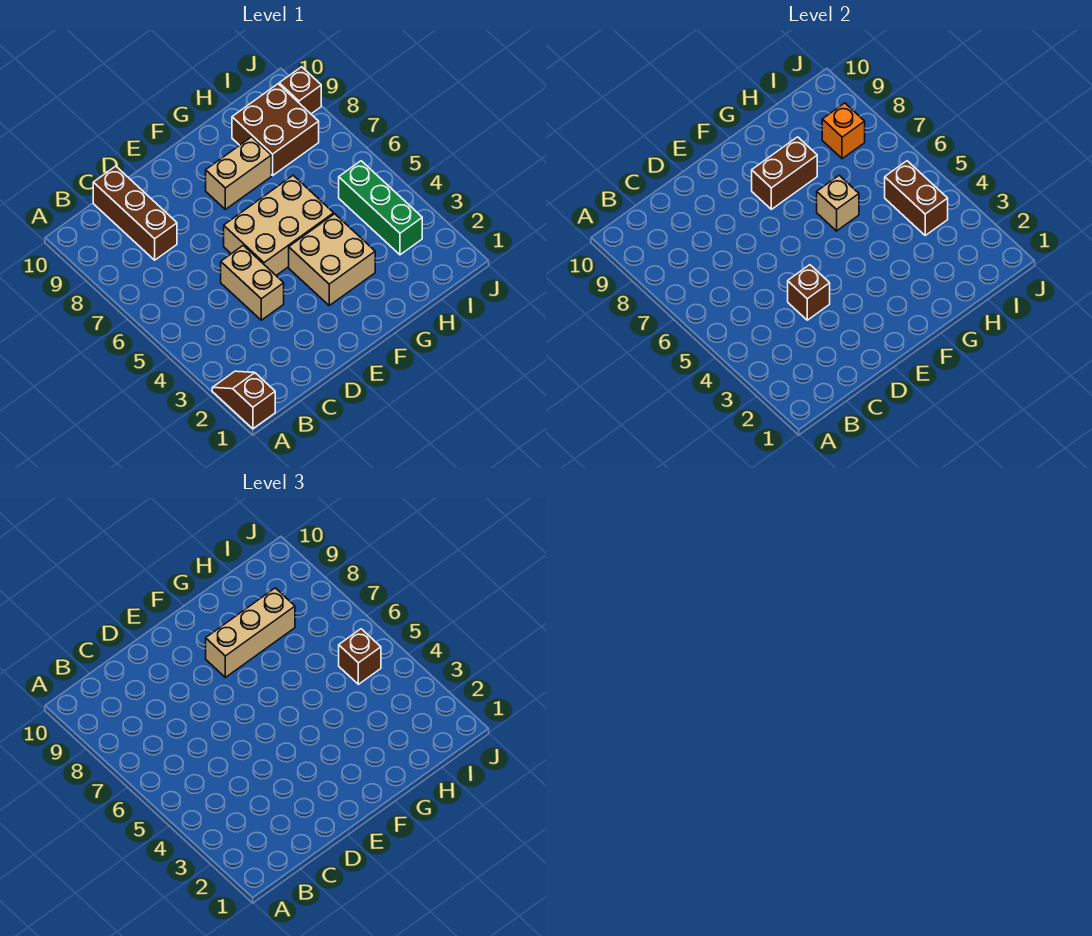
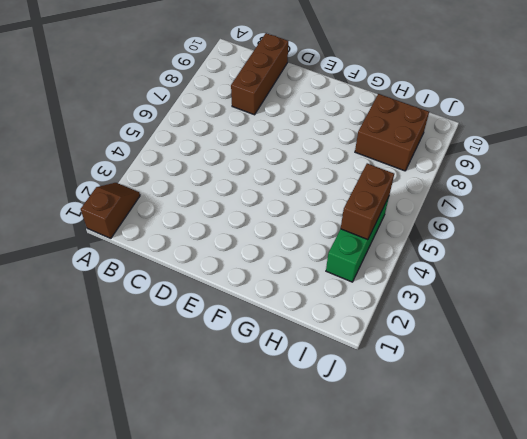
none -> tan brick D4:D5 level 1
none -> tan brick E5:G6 level 1
none -> tan brick F3:G4 level 1

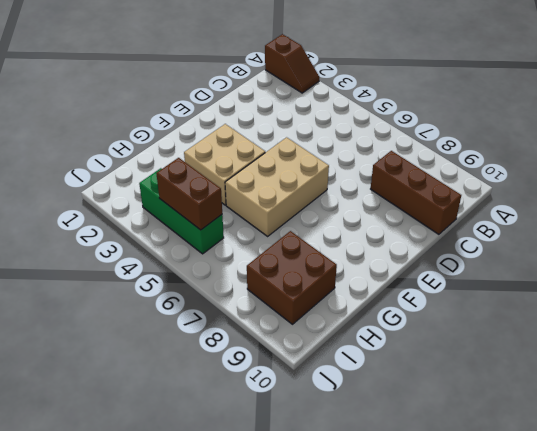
none -> tan brick D4:D5 level 1
none -> tan brick F8:G8 level 1
none -> brown brick J9 level 1

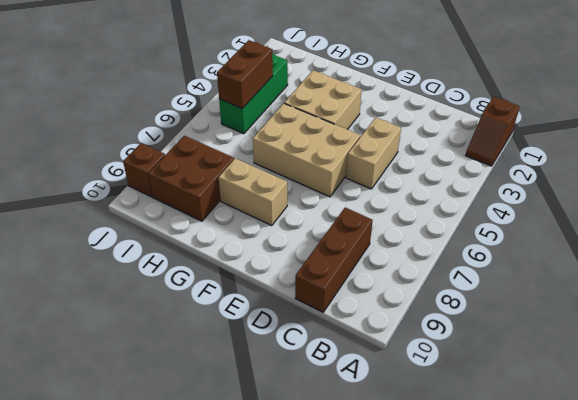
none -> brown brick D4 level 2
none -> brown brick F8:G8 level 2
none -> tan brick G6 level 2

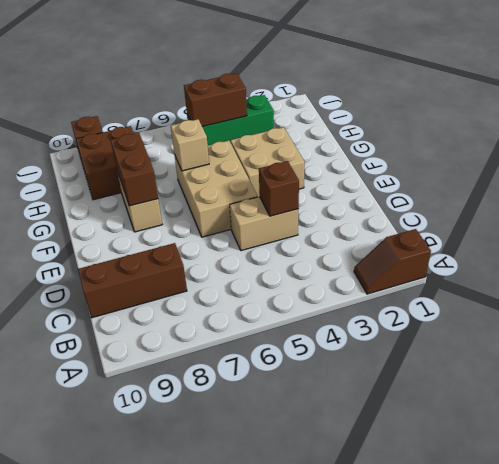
none -> orange brick I8 level 2
none -> tan brick F8:H8 level 3
none -> brown brick I5 level 3

